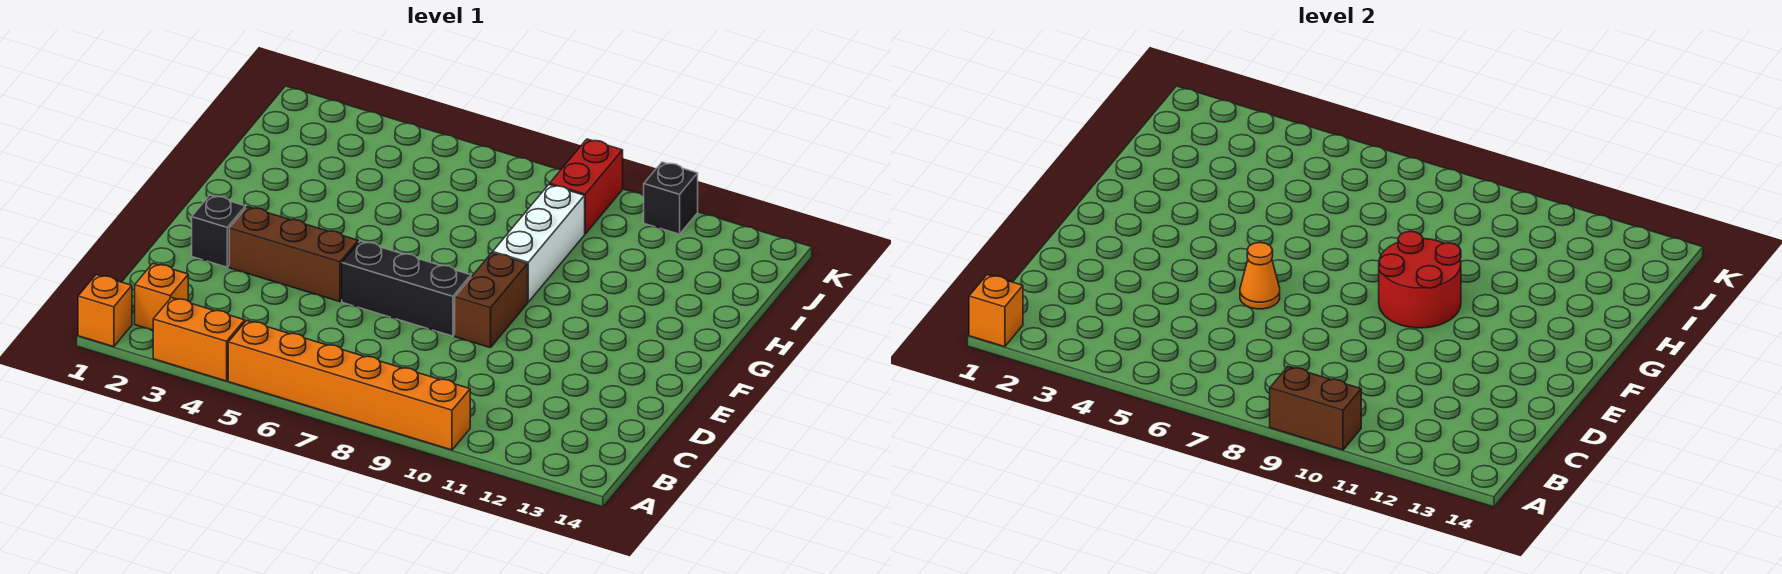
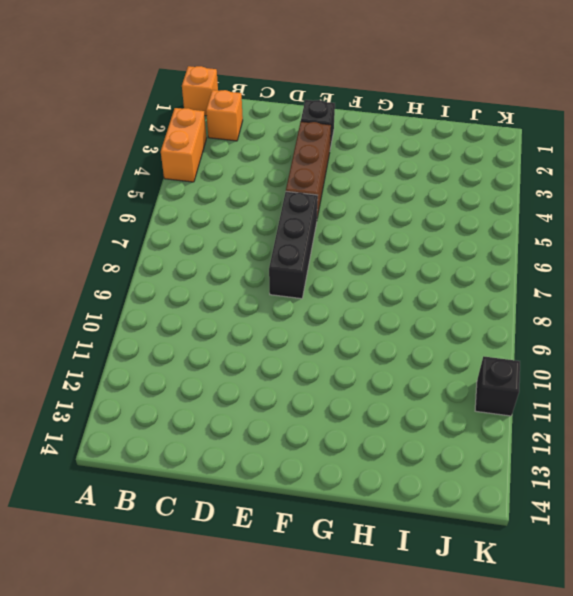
none -> orange brick A5:A10 level 1
none -> brown brick E9:F9 level 1
none -> white brick G9:I9 level 1

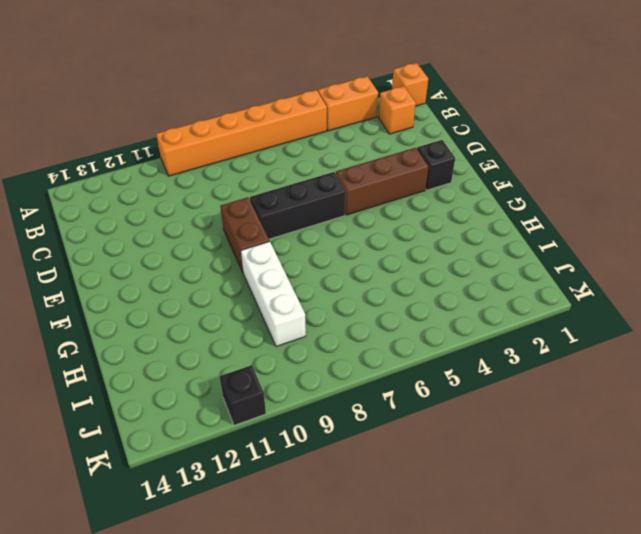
none -> red brick J9:K9 level 1
none -> orange brick A1 level 2
none -> brown brick A9:A10 level 2

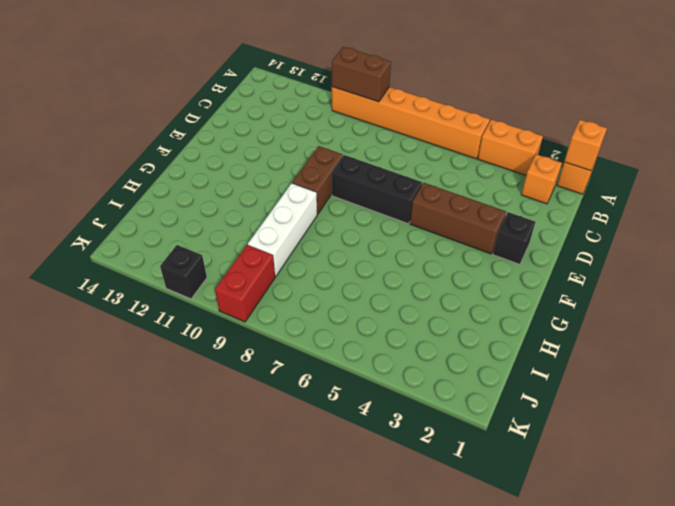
none -> orange cone E6 level 2
none -> red round brick F9:G10 level 2

